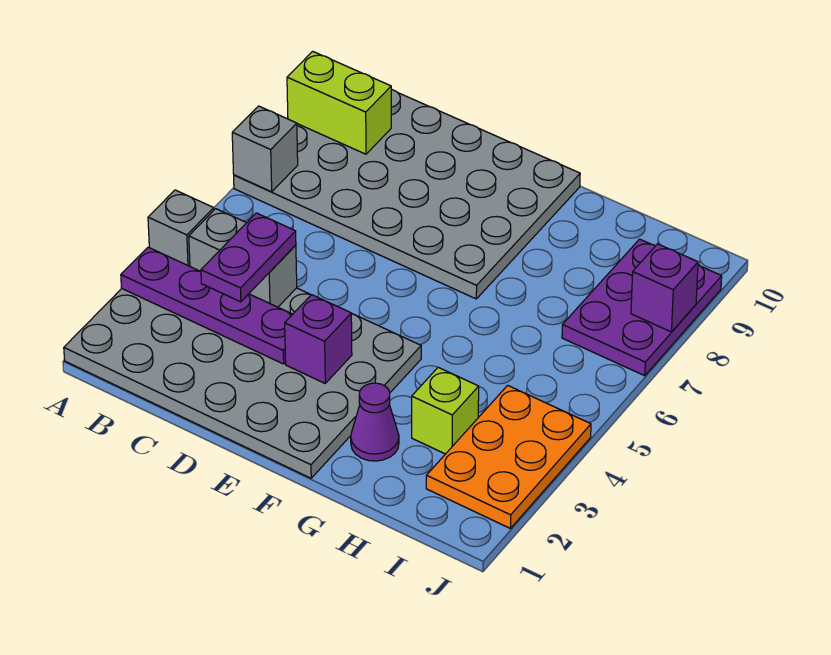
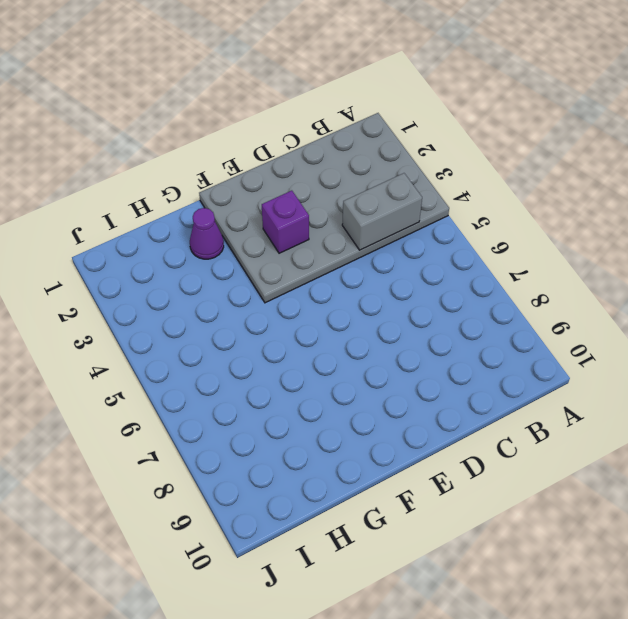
none -> grey plate A7:F10 level 1
none -> lime brick H3 level 1
none -> orange plate I2:J4 level 1

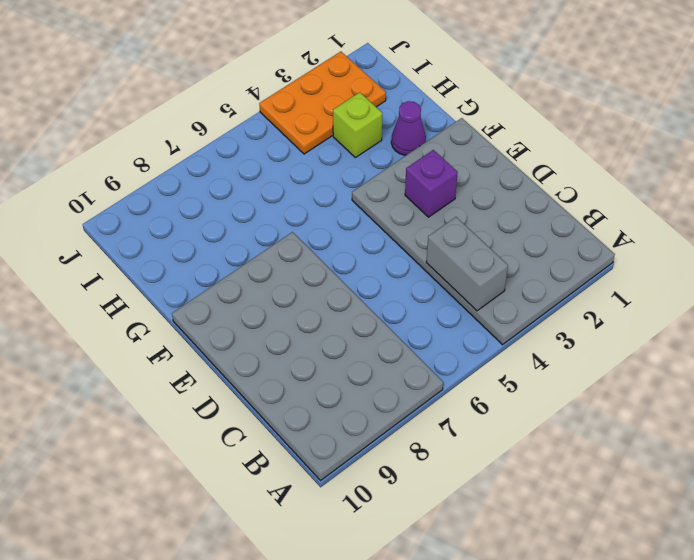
none -> purple plate I7:J9 level 1
none -> purple plate A3:D3 level 2
none -> grey brick A4 level 2

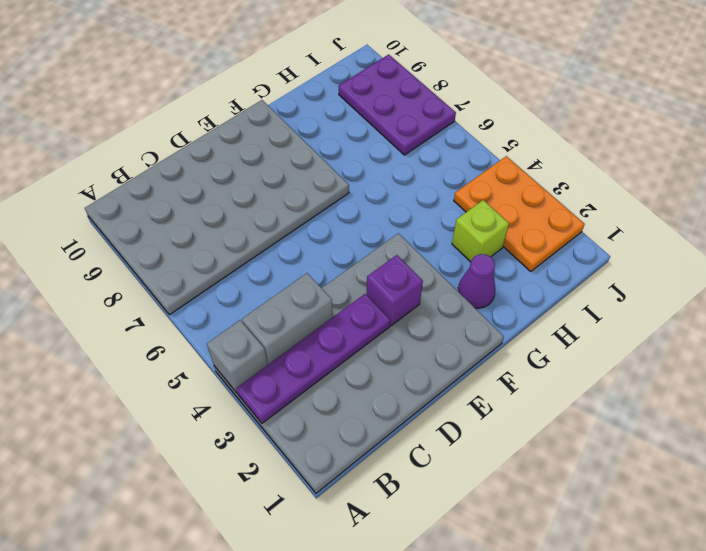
none -> grey brick A7 level 2
none -> lime brick A9:B9 level 2
none -> purple brick J8 level 2

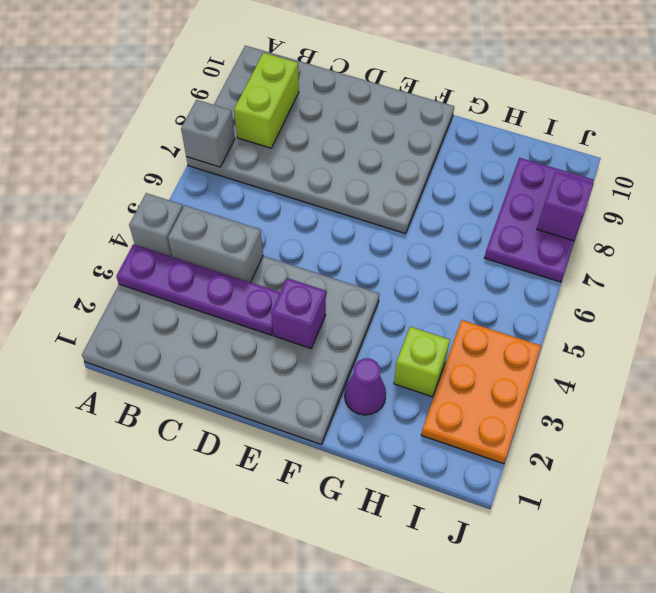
lime brick B8:B9 level 2 -> lime brick A9:B9 level 2
none -> purple plate C3:C4 level 3

